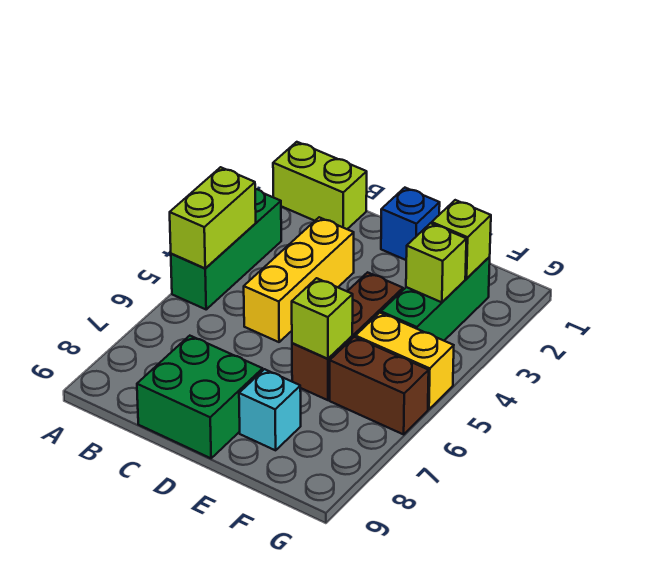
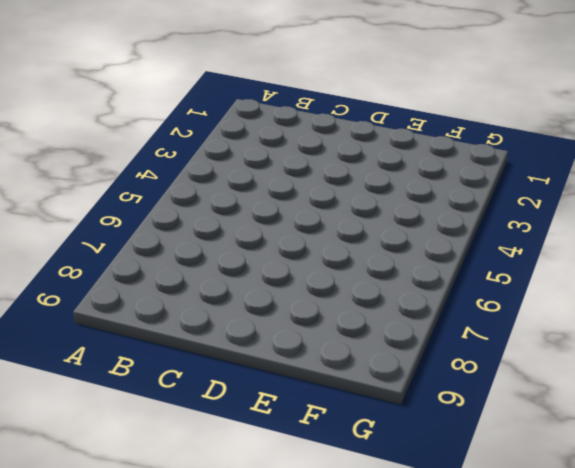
none -> lime brick A1:B1 level 1
none -> green brick A3:A5 level 1
none -> yellow brick C3:C5 level 1

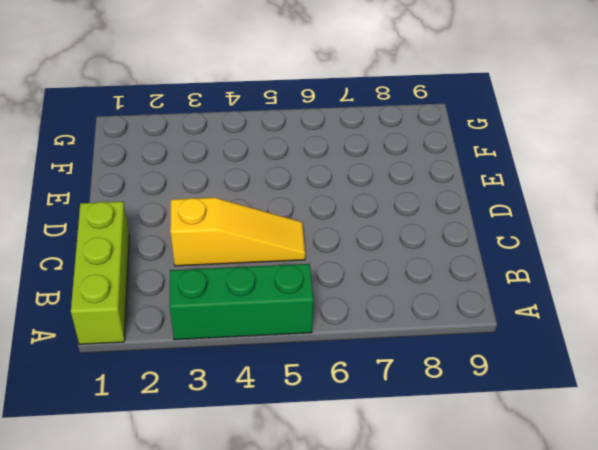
lime brick A1:C1 level 1 -> lime brick A1:B1 level 1
yellow slope C3:C5 level 1 top 3 -> yellow brick C3:C5 level 1
none -> green brick C8:D9 level 1
none -> blue brick D1 level 1
none -> brown brick E4:E6 level 1

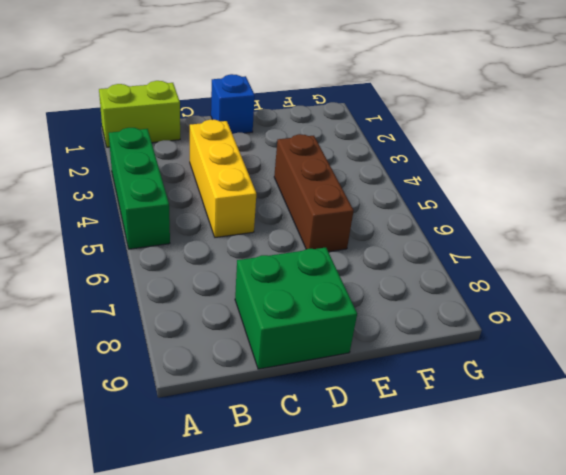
none -> cyan brick E8 level 1
none -> green brick F2:F4 level 1
none -> yellow brick F5:G5 level 1

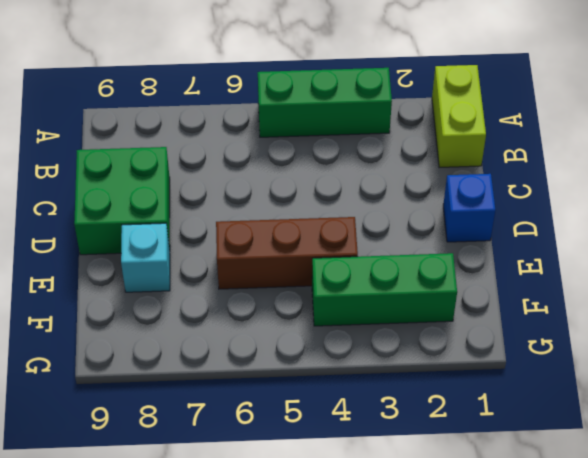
none -> yellow brick C3:C5 level 1
none -> yellow brick F5:G5 level 1
none -> brown brick F6:G6 level 1

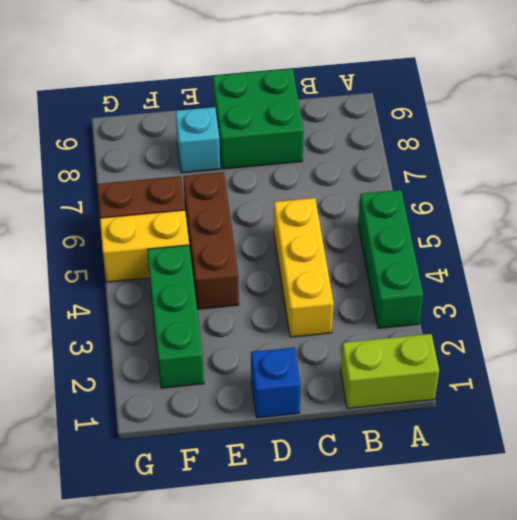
none -> lime brick A4:A5 level 2
none -> lime brick E6 level 2
none -> lime brick F2 level 2

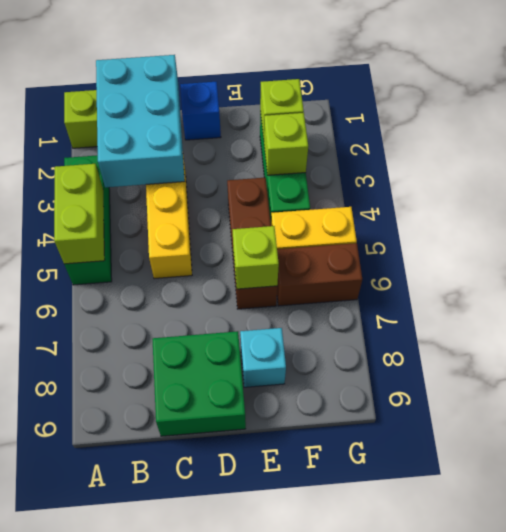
cyan brick B1:C3 level 2 -> none

